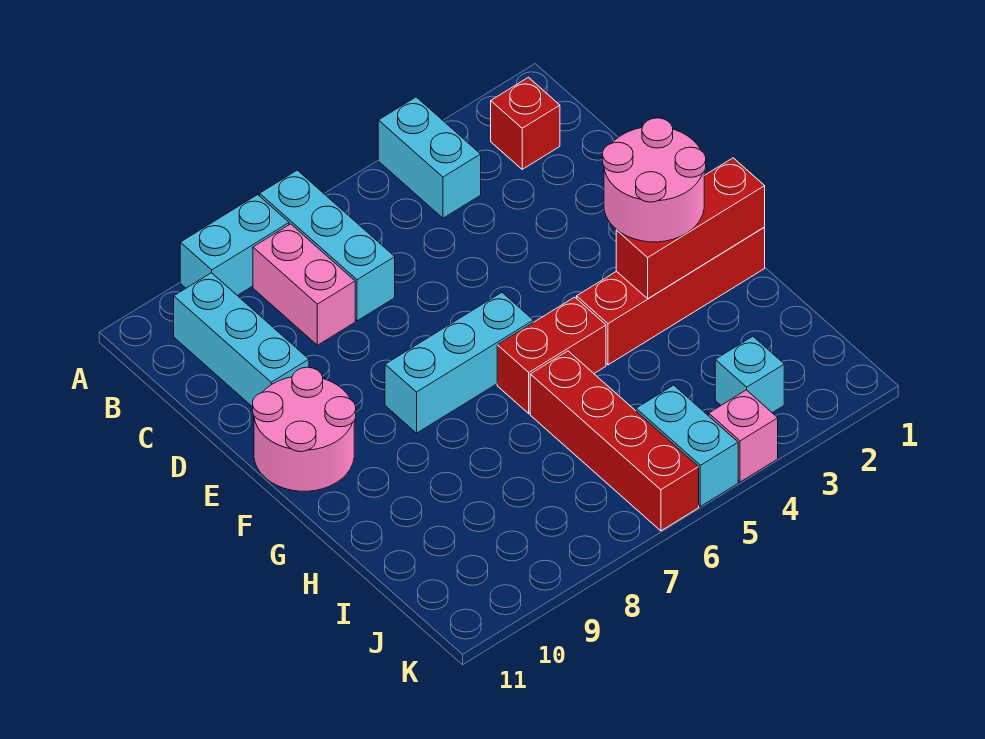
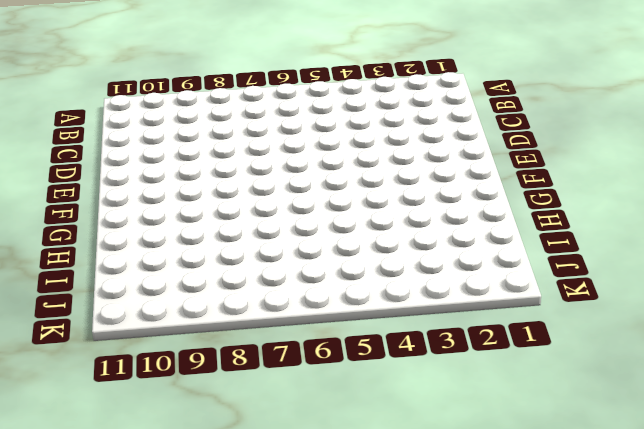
none -> cyan brick A4:B4 level 1
none -> cyan brick A7:C7 level 1
none -> cyan brick A8:A9 level 1

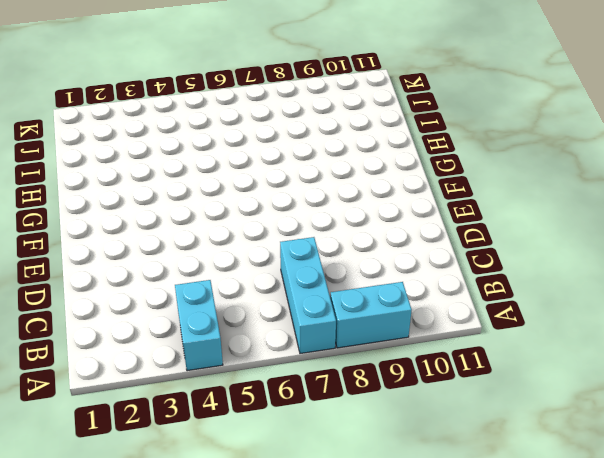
none -> red brick B2 level 1
none -> pink brick B8:C8 level 1
none -> cyan brick B10:D10 level 1

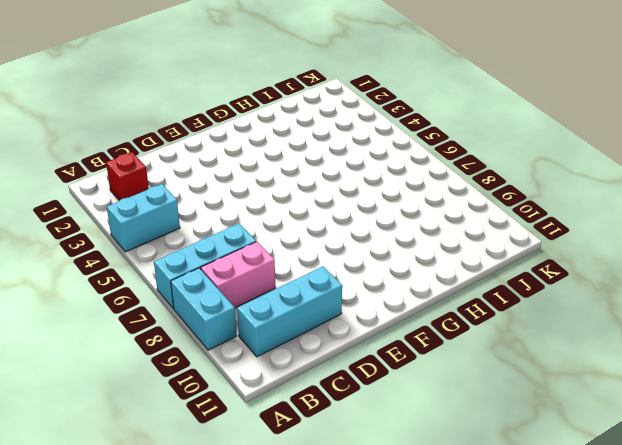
none -> pink round brick E10:F11 level 1
none -> cyan brick F6:F8 level 1
none -> red brick G1:G4 level 1

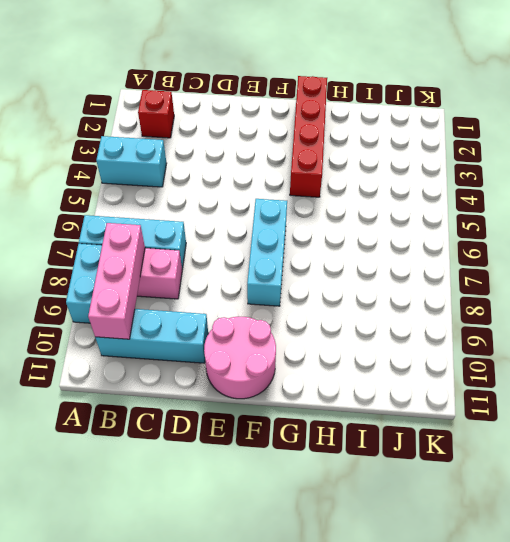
pink brick B8:B10 level 2 -> none
none -> red brick G5:G6 level 1
none -> red brick H6:K6 level 1
none -> cyan brick J3 level 1

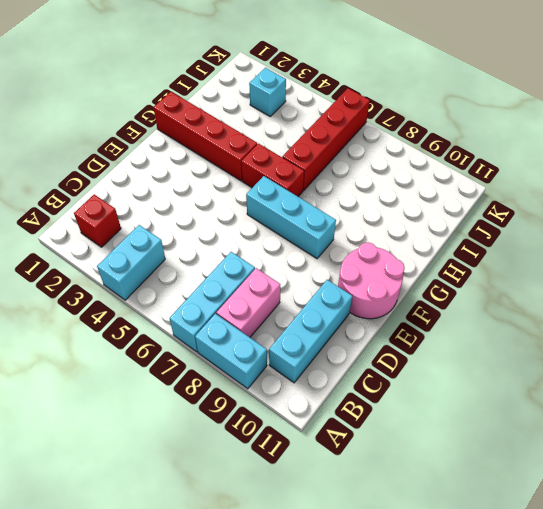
none -> cyan brick J5:K5 level 1
none -> pink brick K4 level 1
none -> red brick G1:G3 level 2

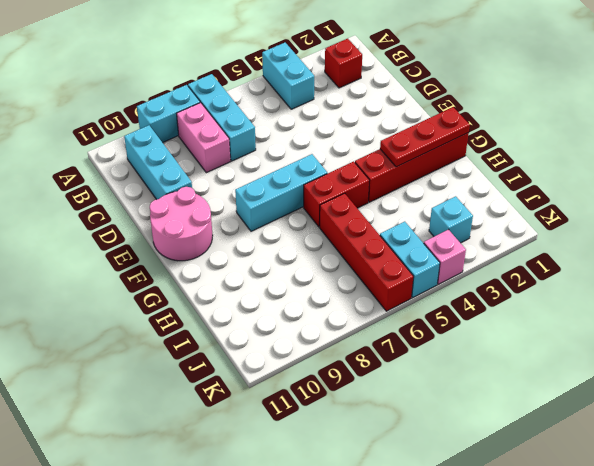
red plate G1:G3 level 2 -> red brick G1:G3 level 2
none -> pink round brick F2:G3 level 3

